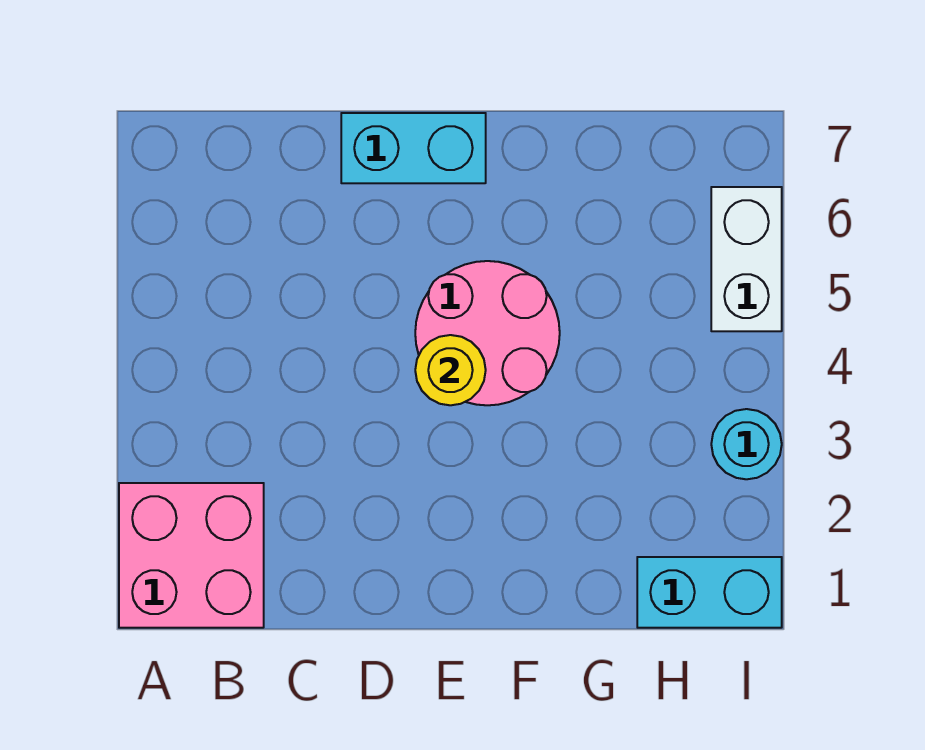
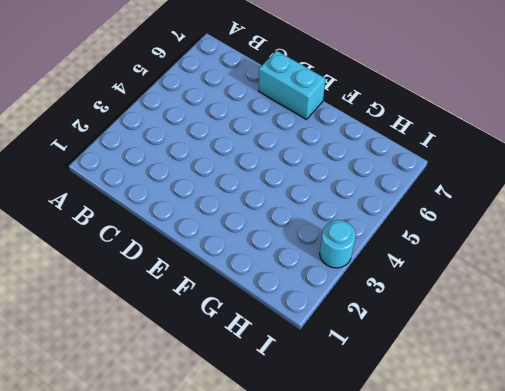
none -> pink brick A1:B2 level 1
none -> pink round brick E4:F5 level 1

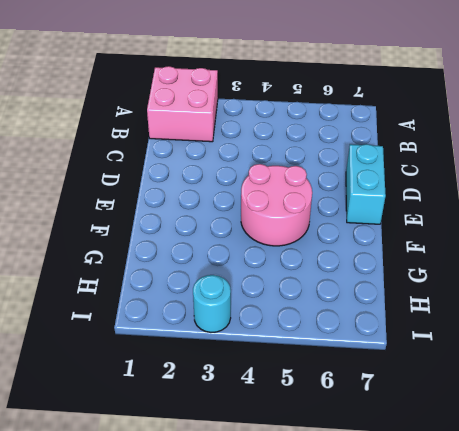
none -> cyan brick H1:I1 level 1
none -> white brick I5:I6 level 1

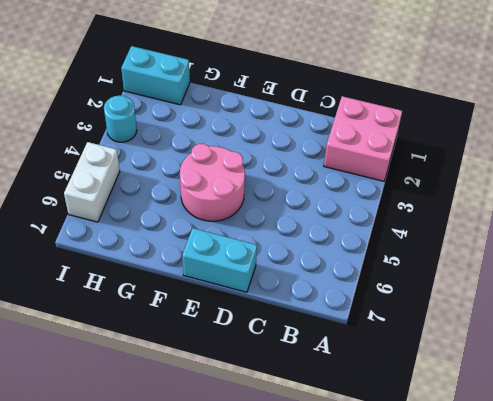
none -> yellow round brick E4 level 2

